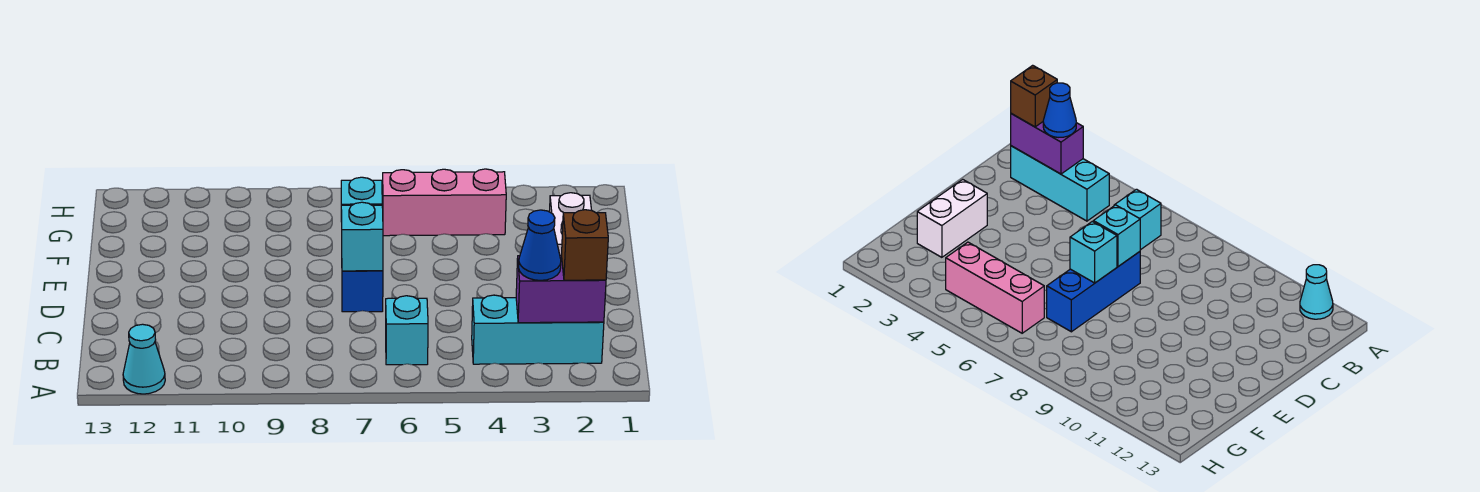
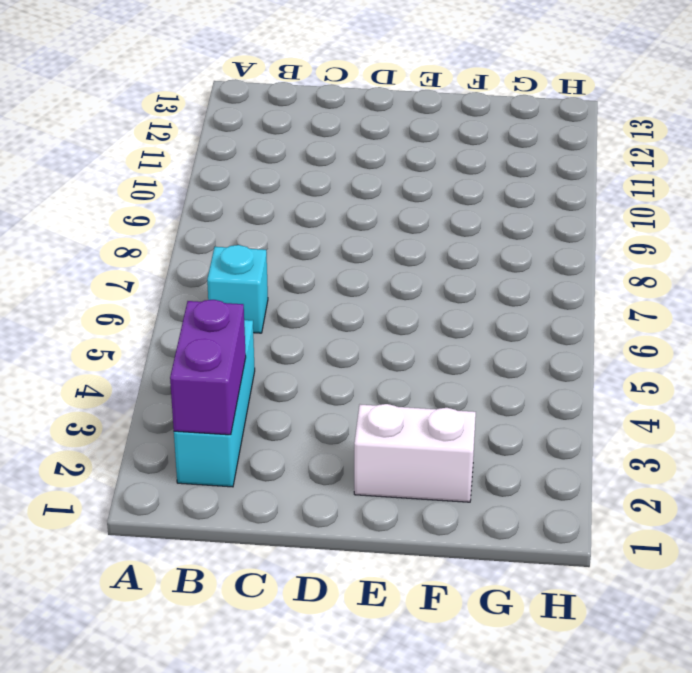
none -> cyan cone A12 level 1
none -> blue brick D7:F7 level 1

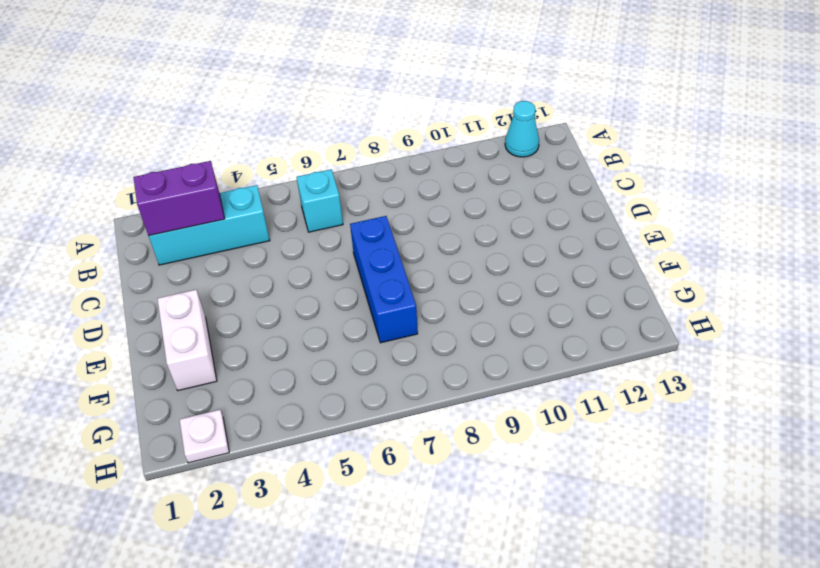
white plate H2 level 1 -> none
none -> pink brick G4:G6 level 1
none -> cyan brick D7 level 2

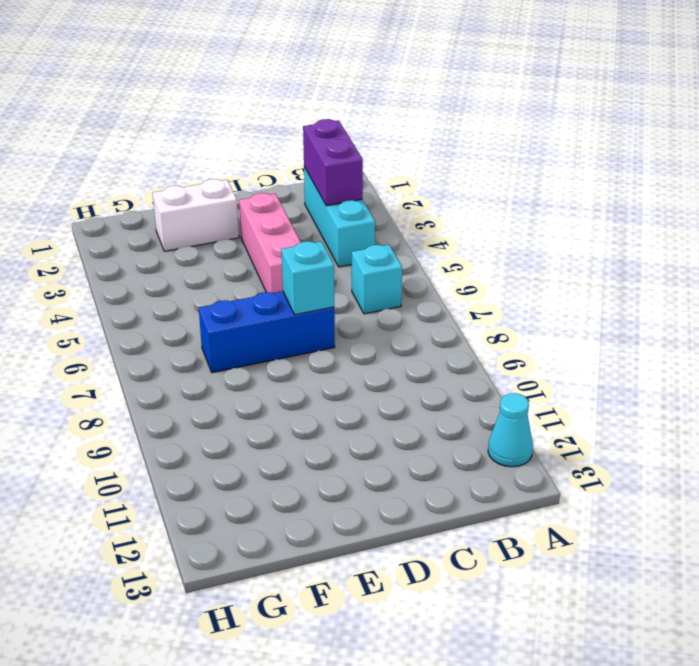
pink brick D3:D5 level 1 -> pink brick G4:G6 level 1
none -> cyan brick E7 level 2
none -> brown brick B2 level 3

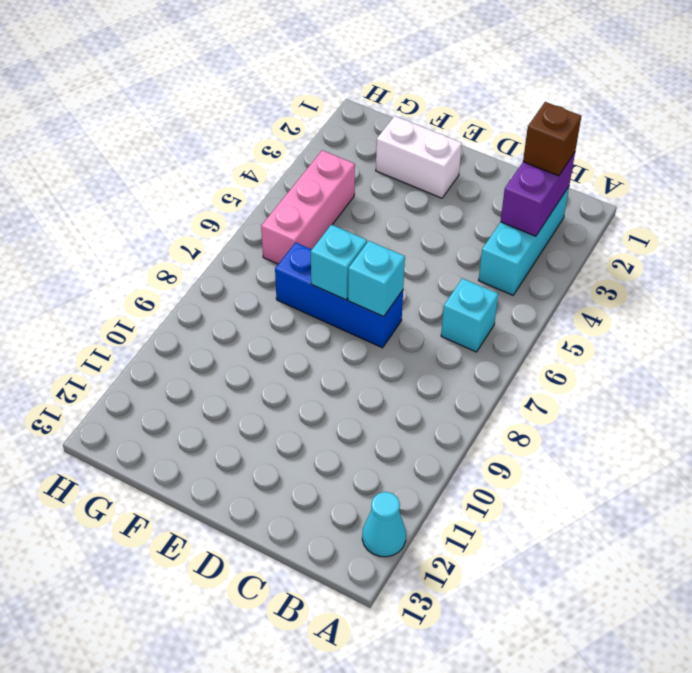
none -> blue cone B3 level 3

